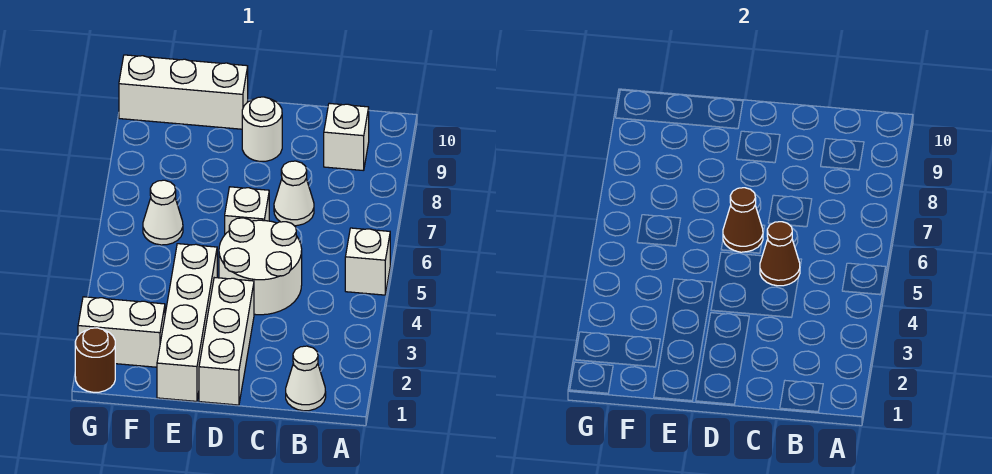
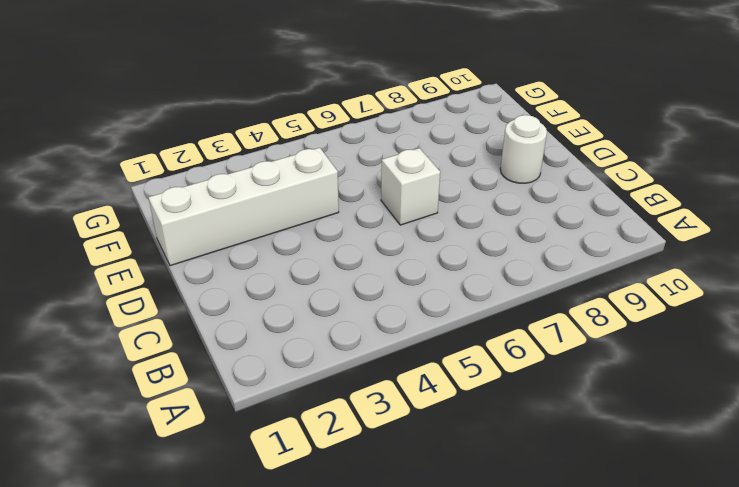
none -> white brick A5 level 1
none -> white cone B1 level 1
none -> white brick B9 level 1

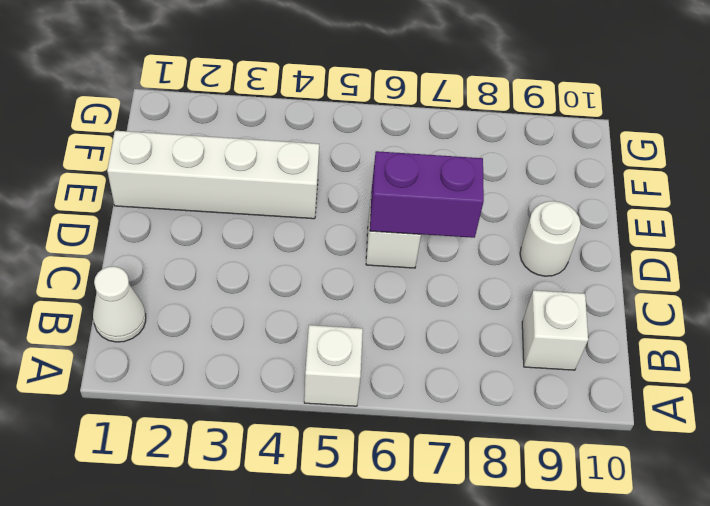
purple brick D6:D7 level 2 -> brown cone D6 level 2
none -> white round brick C4:D5 level 1
none -> white cone C7 level 1
none -> white brick D1:D3 level 1

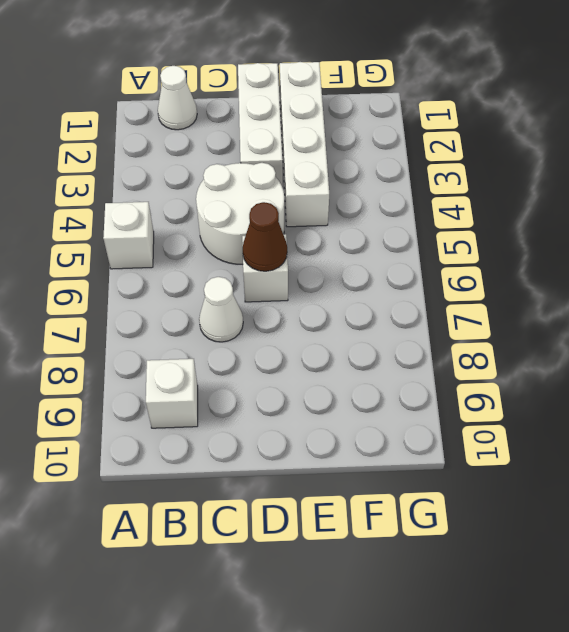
none -> white round brick D9 level 1
none -> white brick E10:G10 level 1
none -> white brick F2:G2 level 1

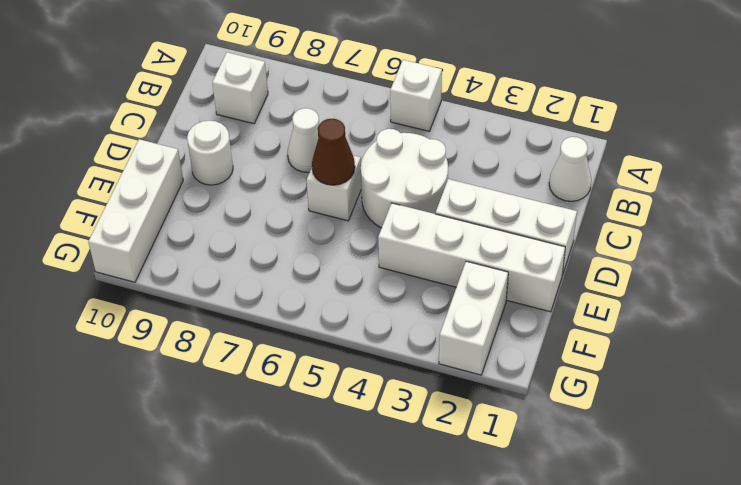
none -> white cone F6 level 1
none -> brown round brick G1 level 1
none -> brown cone C5 level 2

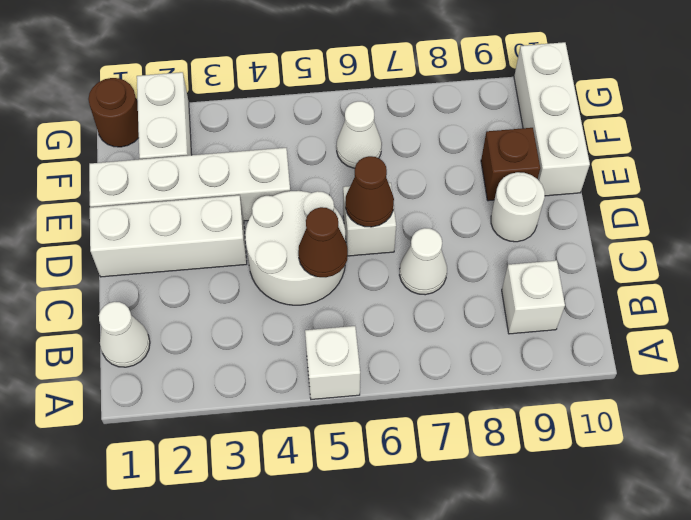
brown brick E9 level 1 -> none

